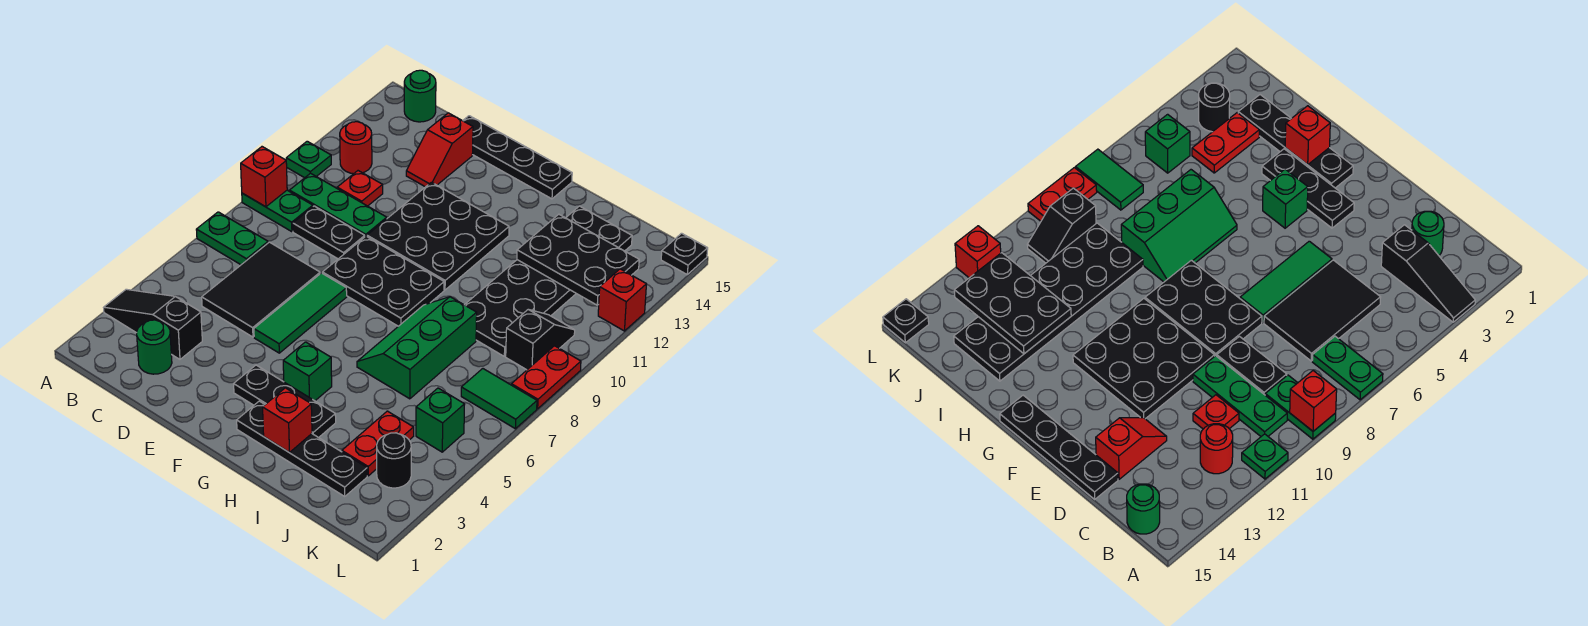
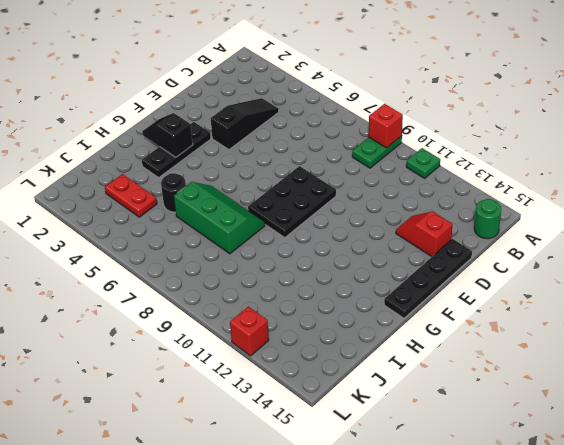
black slope C4:E4 level 1 top E -> black slope A3:C3 level 1 top C
black slope G2:G3 level 2 top 3 -> black slope K9:K10 level 1 top 9
black round brick I5 level 1 -> black round brick K3 level 1
none -> green plate A7:B7 level 1
none -> green plate B10:D10 level 1
none -> red round brick B12 level 1
none -> green round brick C2 level 1

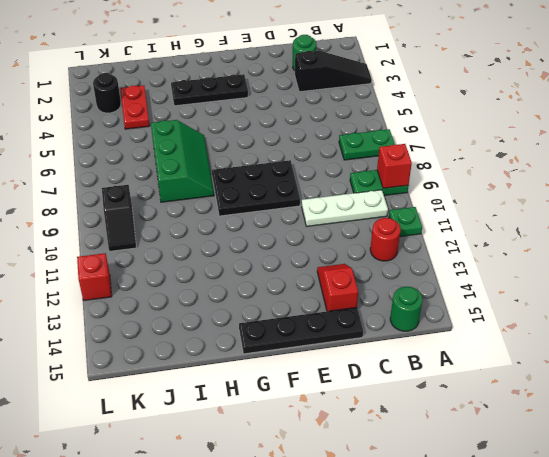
white plate B10:D10 level 1 -> green plate B10:D10 level 1
none -> black tile C5:D7 level 1
none -> black plate C9:D9 level 1
none -> red plate C11 level 1
none -> green tile E5:E7 level 1

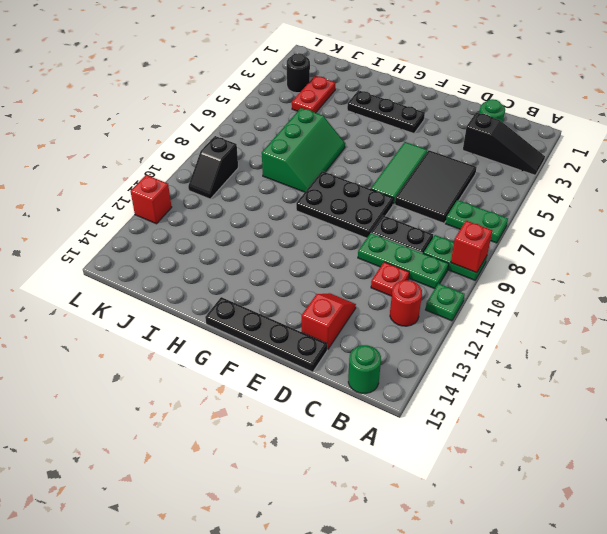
none -> black plate E10:G12 level 1
none -> black plate G2:J2 level 1
none -> green brick G4 level 1
none -> black plate I9:J14 level 1

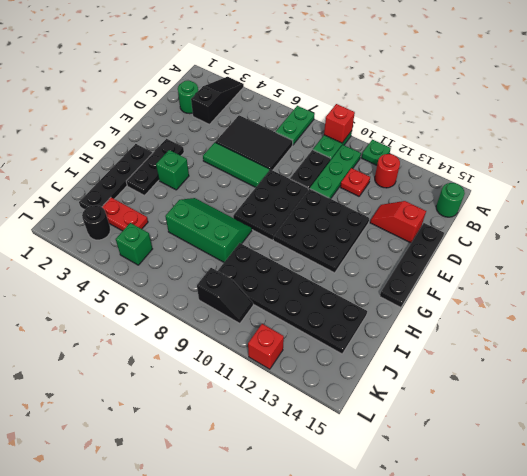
none -> green tile K7:L7 level 1
none -> red plate L8:L9 level 1
none -> black plate L15 level 1
none -> red brick H2 level 2

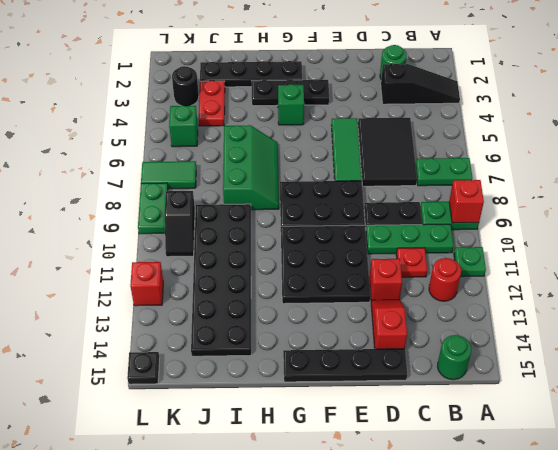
red brick D12 level 1 -> red brick H2 level 2
green plate L8:L9 level 1 -> red plate L8:L9 level 1
none -> black plate I12:K13 level 2

